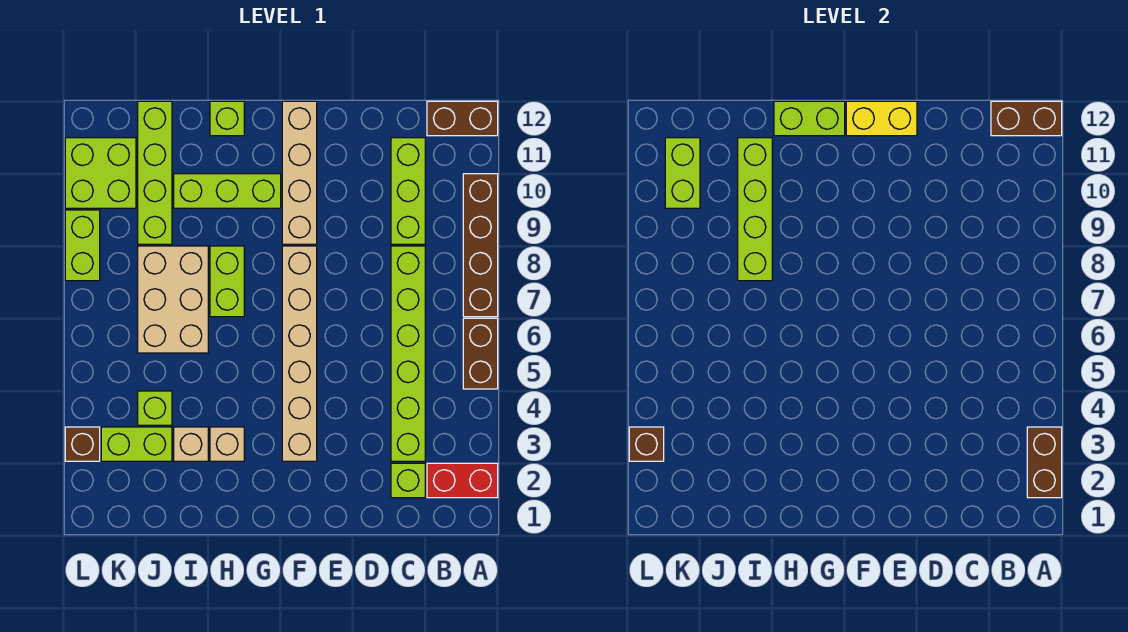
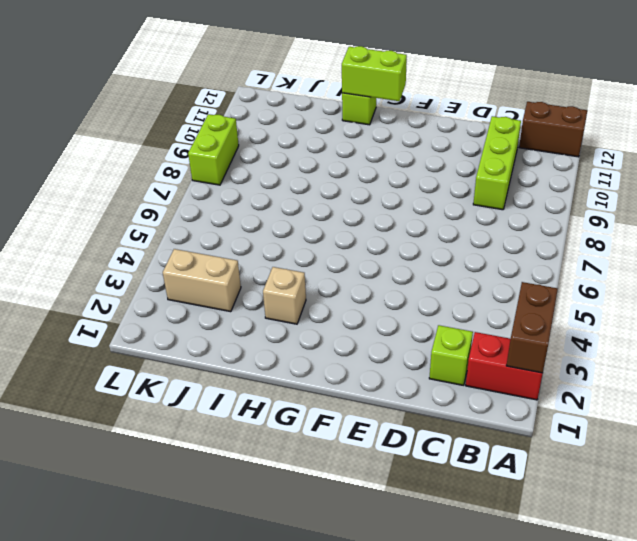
tan brick J3:K3 level 1 -> lime brick J3:K3 level 1
none -> brown brick A5:A6 level 1
none -> brown brick A7:A10 level 1
none -> lime brick C3:C8 level 1

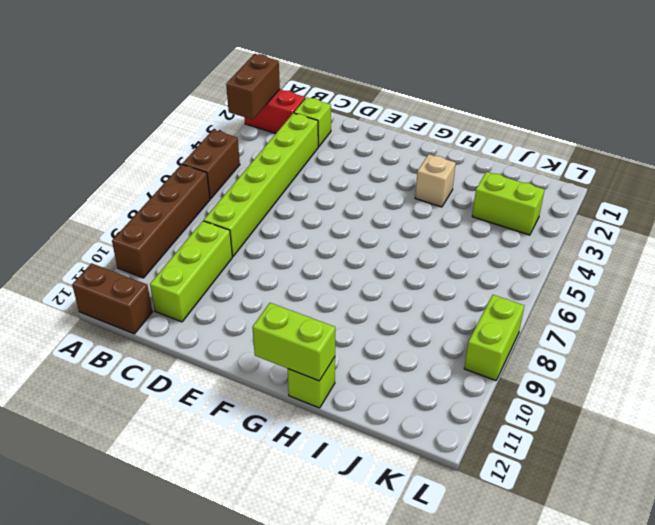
none -> tan brick F3:F8 level 1
none -> tan brick F9:F12 level 1
none -> lime brick G10:I10 level 1

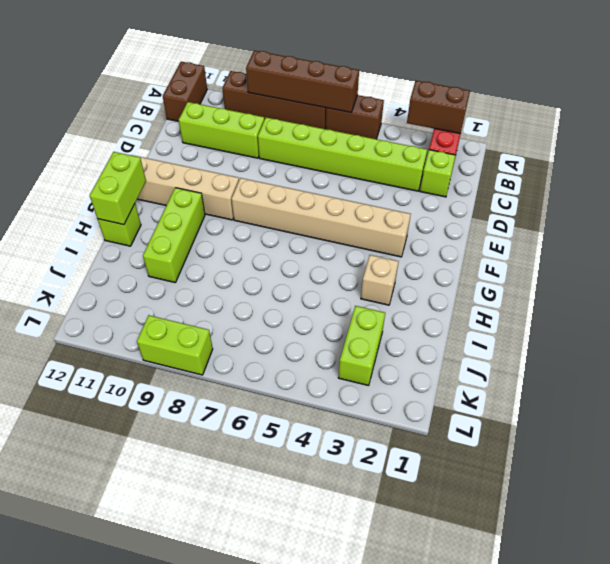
brown brick A6:A9 level 2 -> none
none -> lime brick H7:H8 level 1
none -> tan brick I3 level 1
none -> tan brick I6:J8 level 1

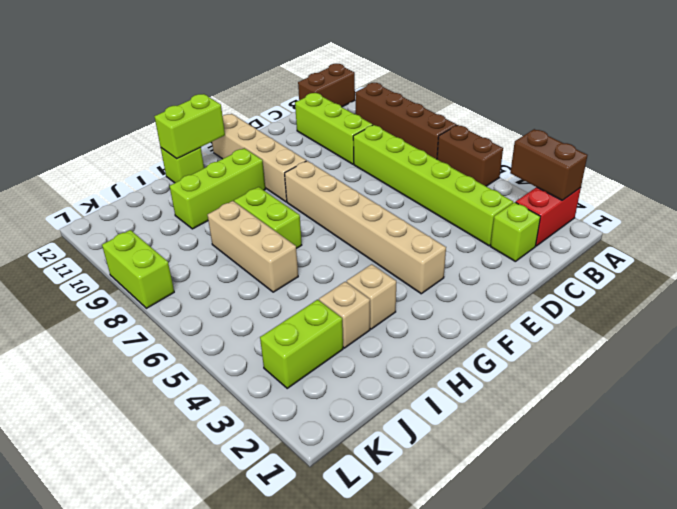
tan brick I6:I8 level 1 -> tan brick I6:J8 level 1
none -> lime brick J4 level 1
none -> lime brick J9:J12 level 1
none -> lime brick K10:L11 level 1

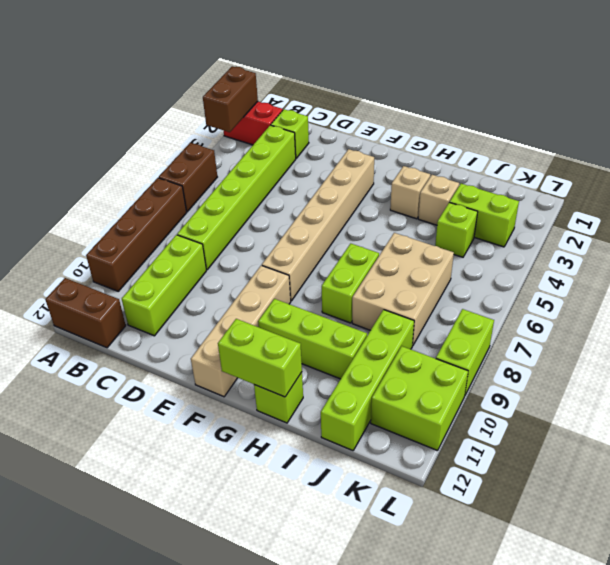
none -> brown brick L3 level 1
none -> brown brick A12:B12 level 2
none -> yellow brick E12:F12 level 2

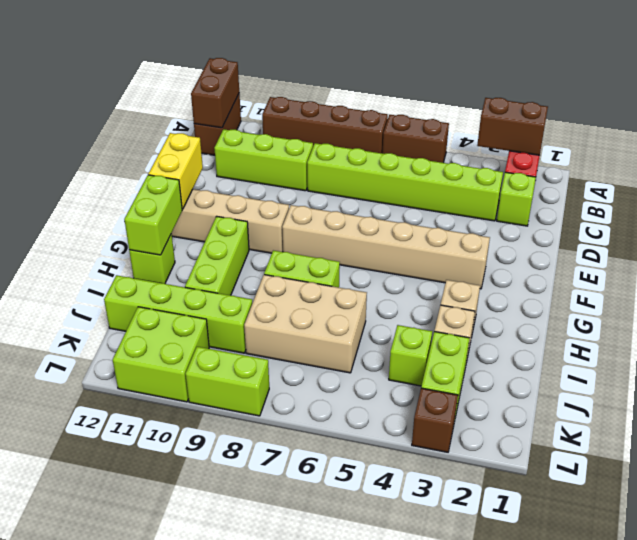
none -> lime brick I8:I11 level 2
none -> lime brick K10:K11 level 2
none -> brown brick L3 level 2

